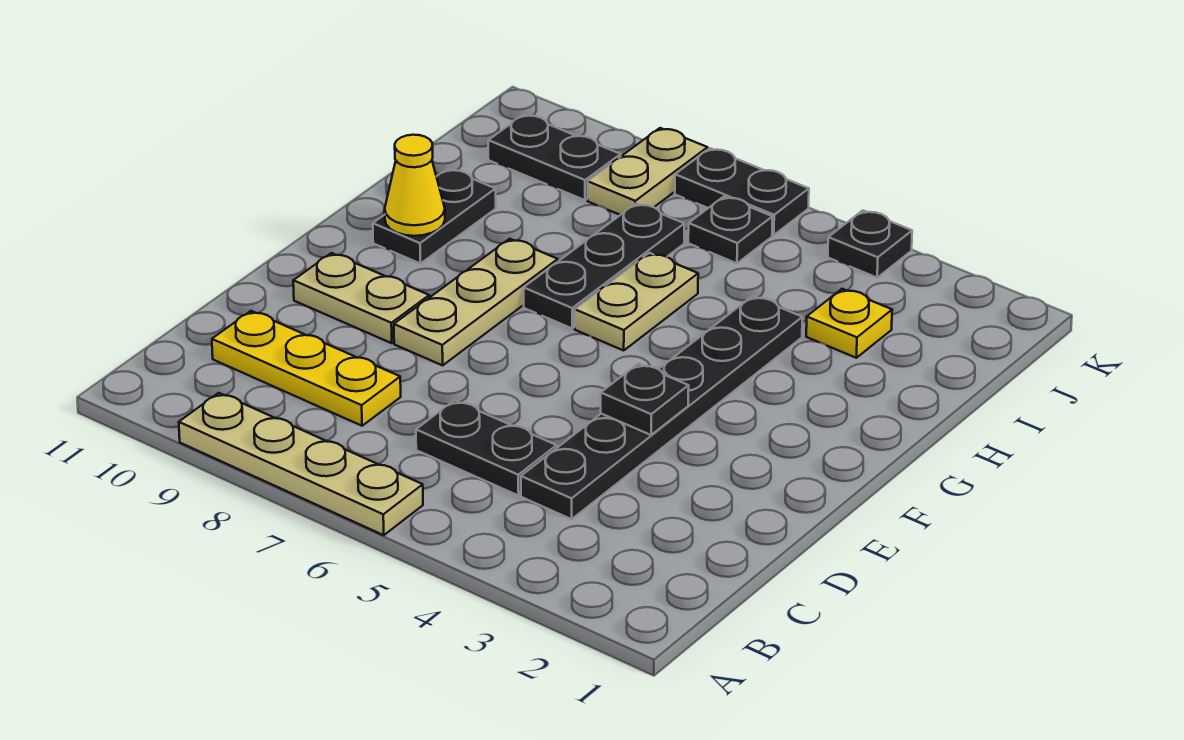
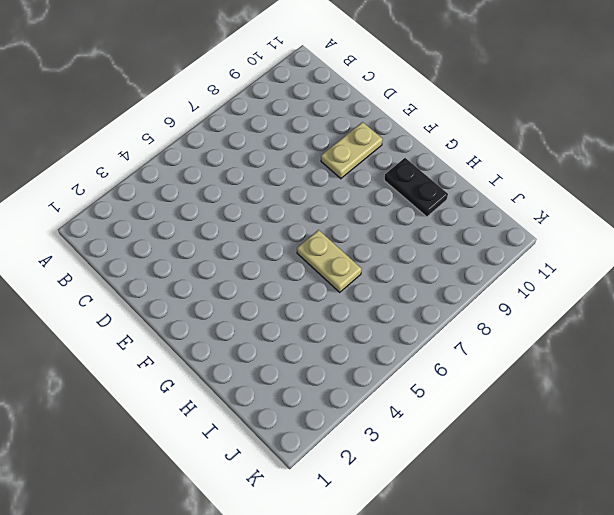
none -> tan plate A6:A9 level 1
none -> black plate C4:H4 level 1
none -> black plate C5:C6 level 1

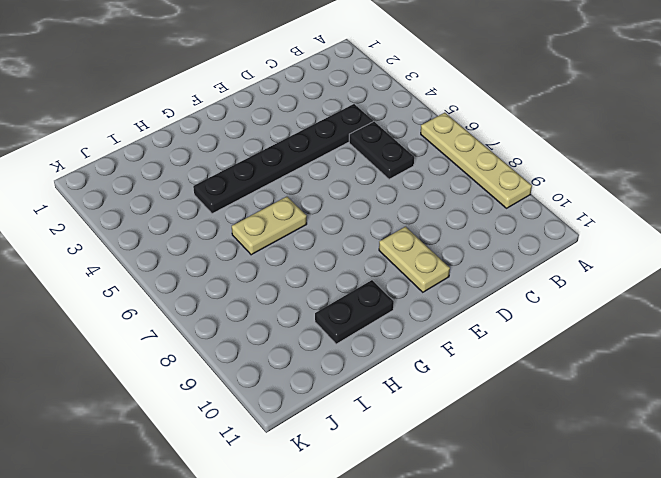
none -> yellow plate C8:C10 level 1
none -> tan plate E8:G8 level 1
none -> black plate G7:I7 level 1

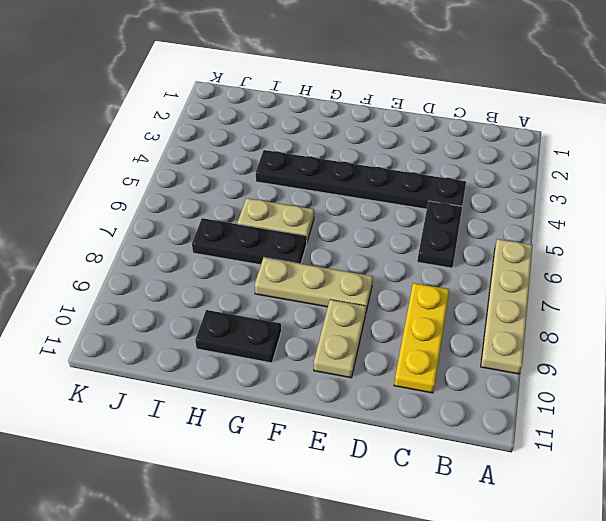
none -> yellow plate I3 level 1
none -> black plate J6 level 1
none -> tan plate J8:K8 level 1

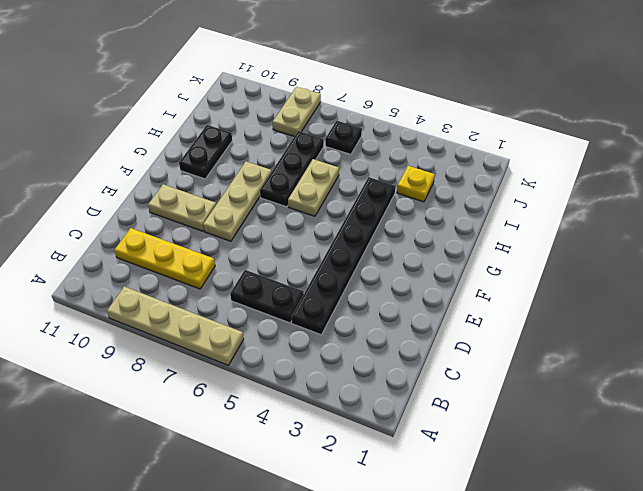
none -> black plate J9:J10 level 1
none -> black plate K4 level 1
none -> black plate K6:K7 level 1

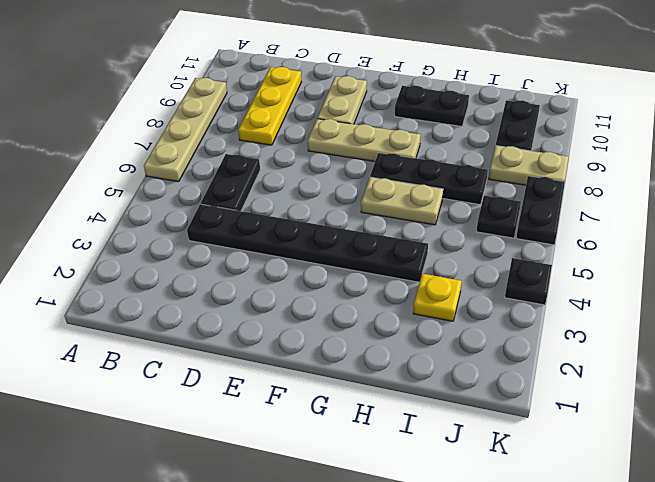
none -> black plate E4 level 2
none -> yellow cone G10 level 2

